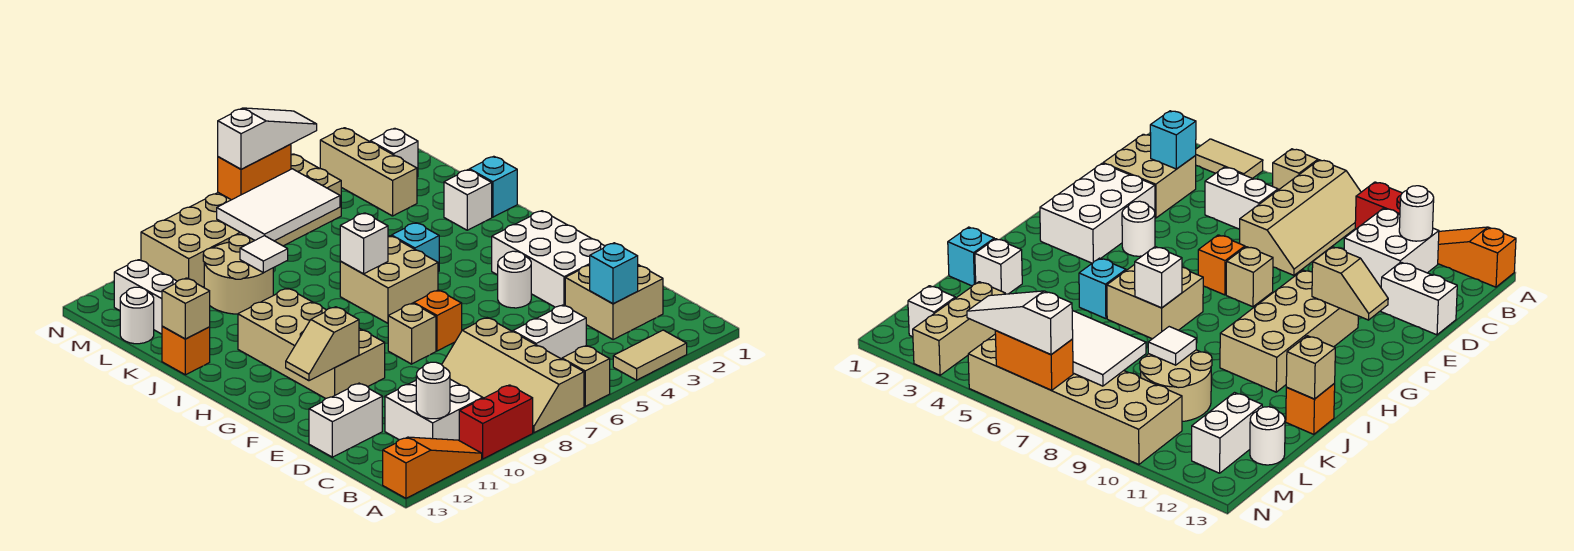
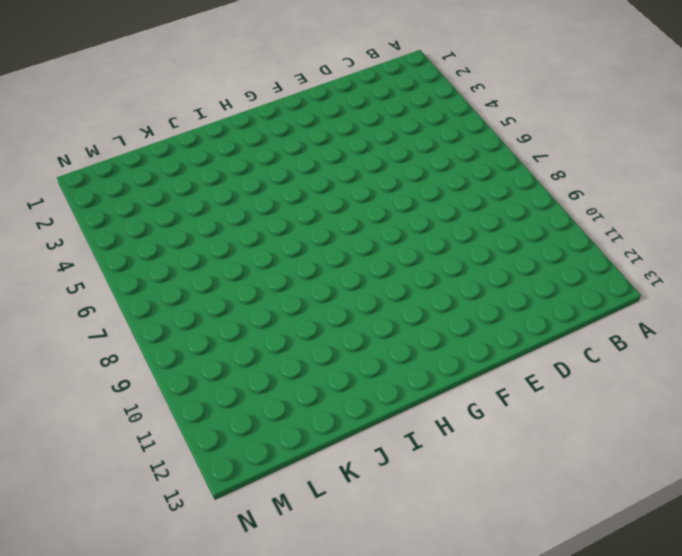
none -> tan tile A3:A4 level 1
none -> tan brick A6 level 1
none -> tan slope A7:D8 level 1 top 7
none -> red brick A9:A10 level 1

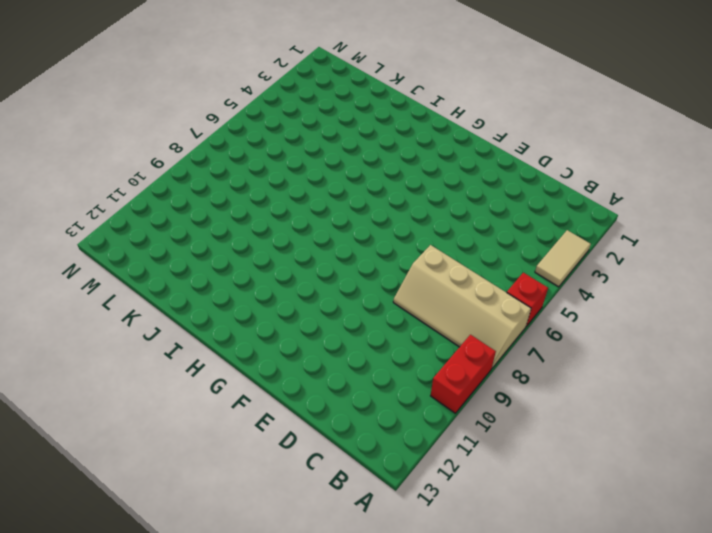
red brick A6 level 1 -> tan brick A6 level 1
none -> orange slope A11:A13 level 1 top 13
none -> white brick B10:C11 level 1
none -> tan brick C2:D3 level 1
none -> white brick C5:C6 level 1

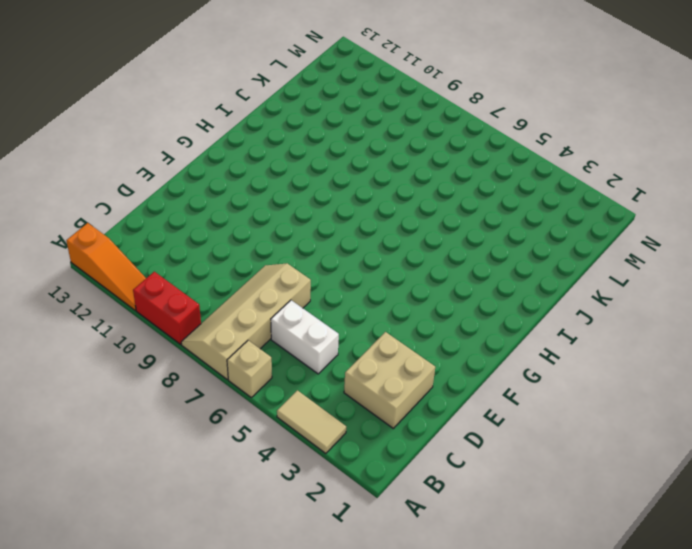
none -> white brick B10:C11 level 1
none -> white brick D12:D13 level 1
none -> white brick E2:G3 level 1
none -> white round brick F4 level 1

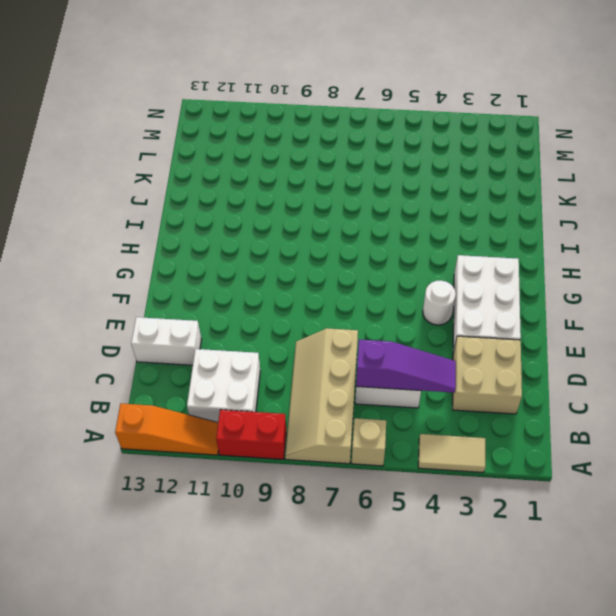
purple slope C4:C6 level 2 top 6 -> none
none -> orange brick F7 level 1
none -> tan brick F8 level 1
none -> tan brick F10:I11 level 1
none -> tan brick H6:I7 level 1

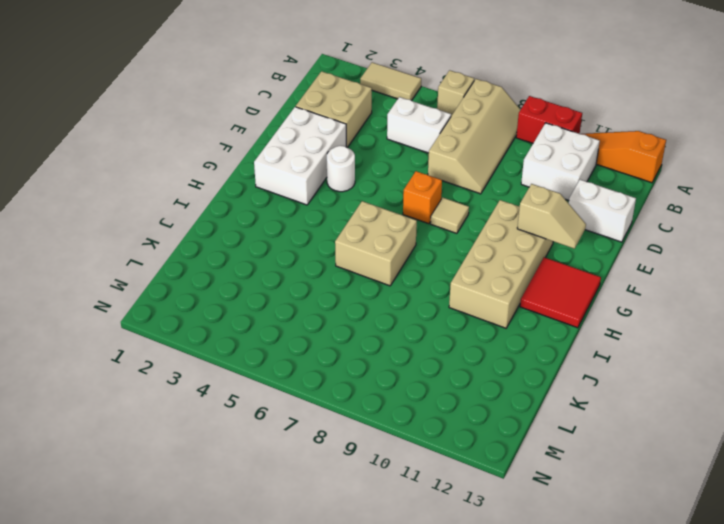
tan tile F8 level 1 -> tan brick F8 level 1
red tile G12:H13 level 1 -> none
none -> cyan brick I5 level 1
none -> cyan brick J1 level 1
none -> white brick J2 level 1
none -> orange brick J13 level 1

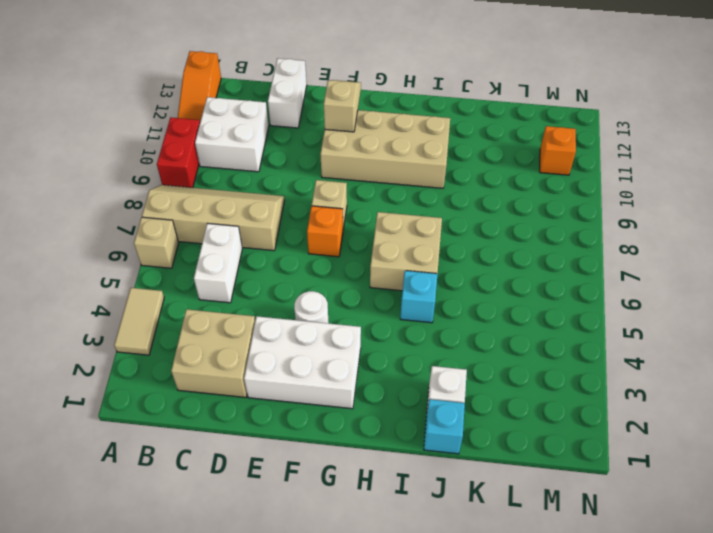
orange brick M11 level 1 -> orange brick J13 level 1
none -> tan round brick K9:L10 level 1
none -> tan brick L3:N3 level 1
none -> white brick L12:M12 level 1
none -> white round brick L13 level 1

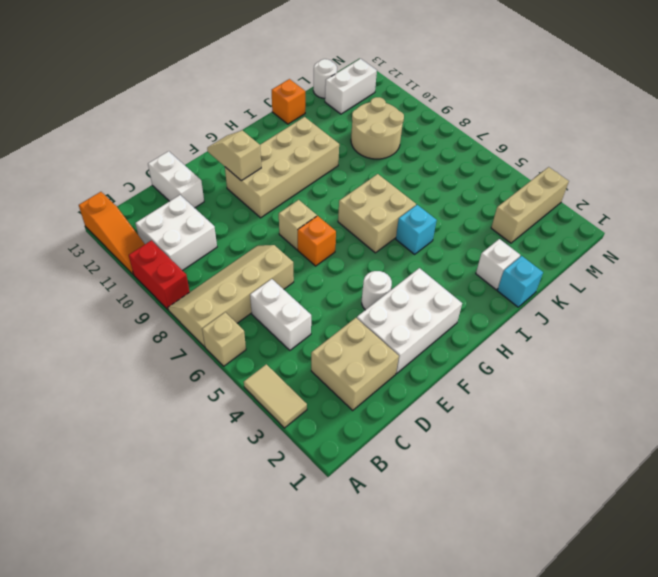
none -> white brick M2 level 1
none -> tan brick M5:N10 level 1
none -> white round brick B11 level 2
none -> cyan brick C3 level 2

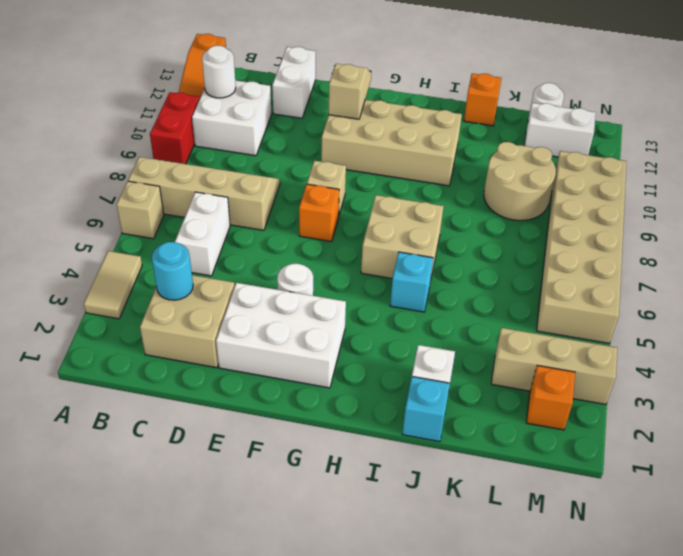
cyan round brick C3 level 2 -> cyan brick C3 level 2
orange brick M2 level 1 -> white brick M2 level 1
none -> white brick I7 level 2
none -> tan brick J13 level 2
none -> white tile K9 level 2
none -> white tile L6:M8 level 2

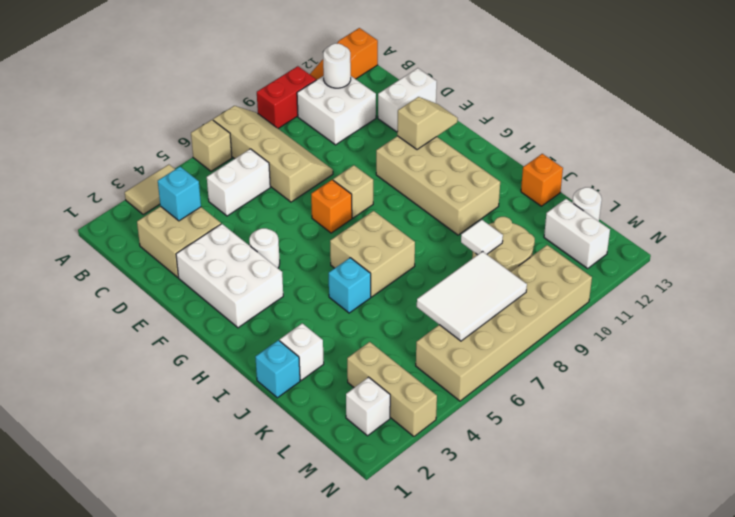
none -> white brick I7 level 2
none -> tan brick J13 level 2
none -> orange brick N6:N7 level 2
none -> white slope N5:N7 level 3 top 7

